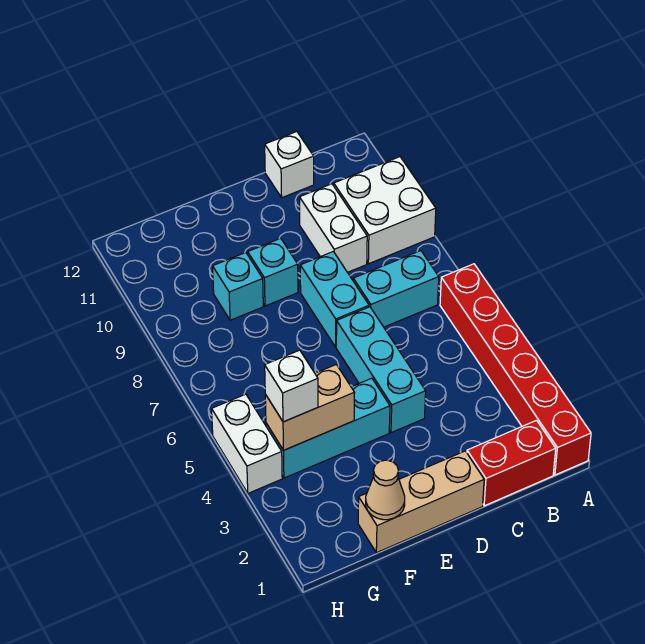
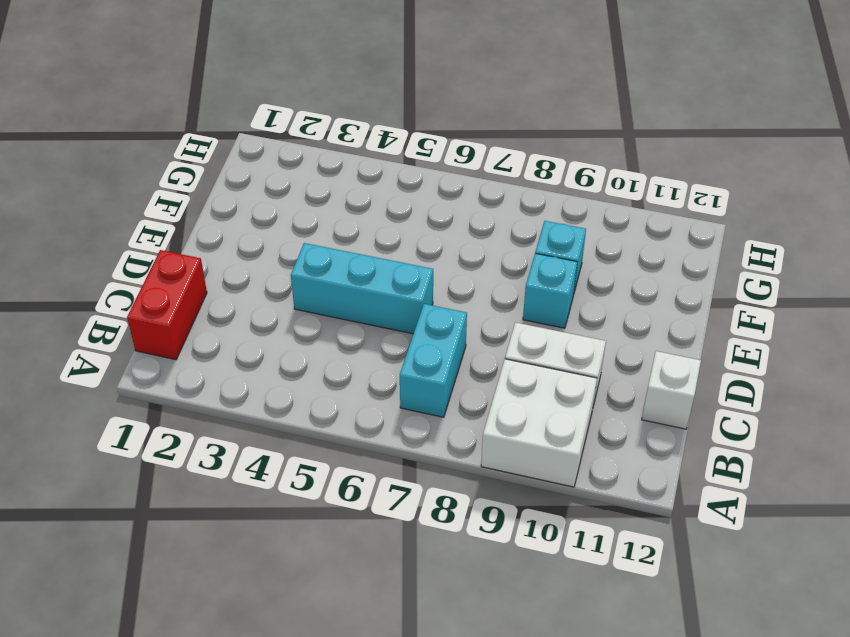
none -> red brick A1:A6 level 1
none -> tan brick D1:F1 level 1
none -> cyan brick D7:D8 level 1

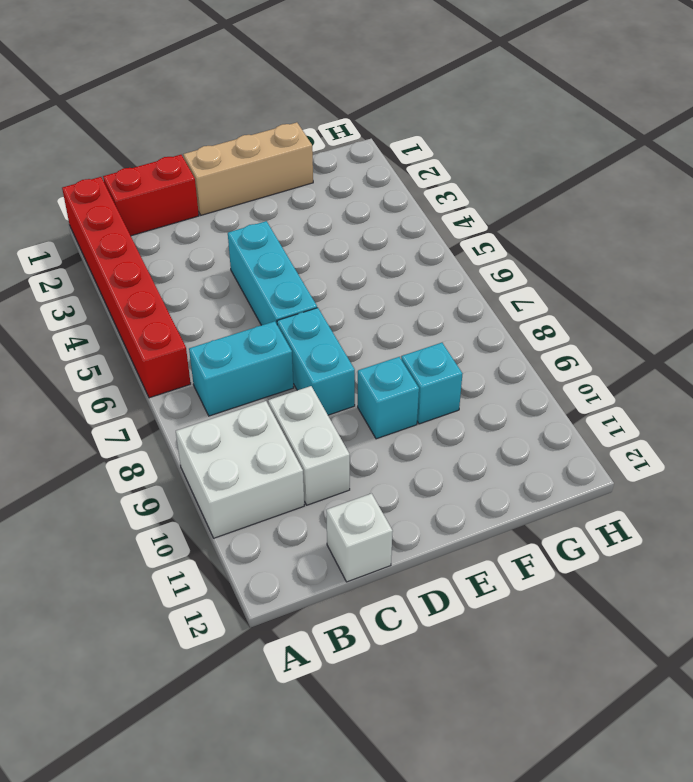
none -> cyan brick E4:G4 level 1
none -> white brick H4:H5 level 1
none -> tan cone F1 level 2

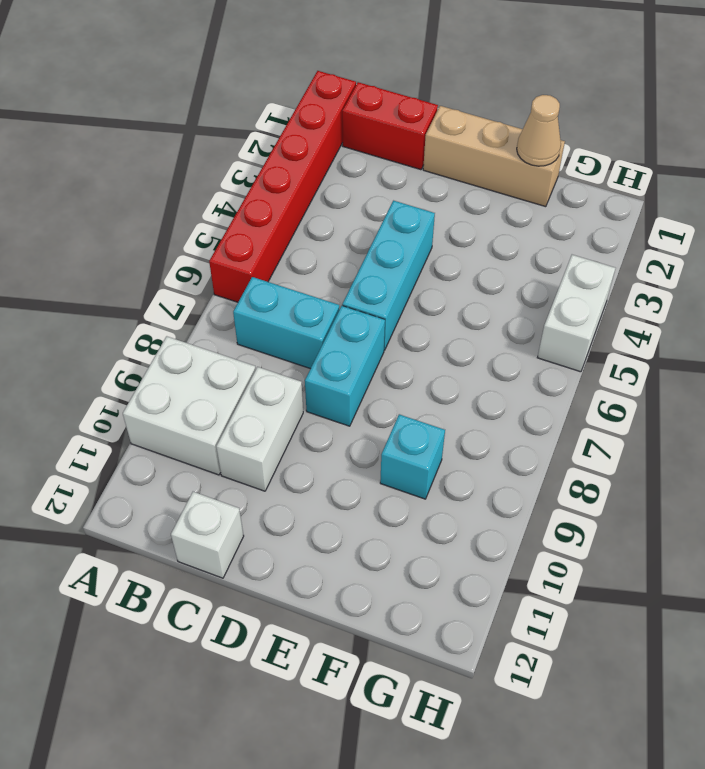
none -> cyan brick E4:G4 level 1
none -> cyan brick E9 level 1
none -> tan brick F4:G4 level 2

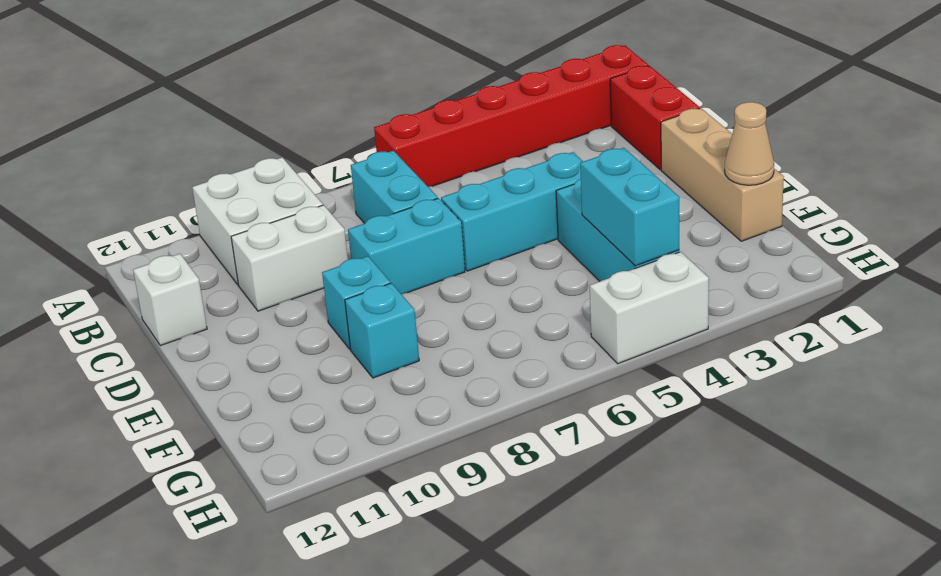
cyan brick F4:G4 level 2 -> tan brick F4:G4 level 2
none -> white brick G4 level 3

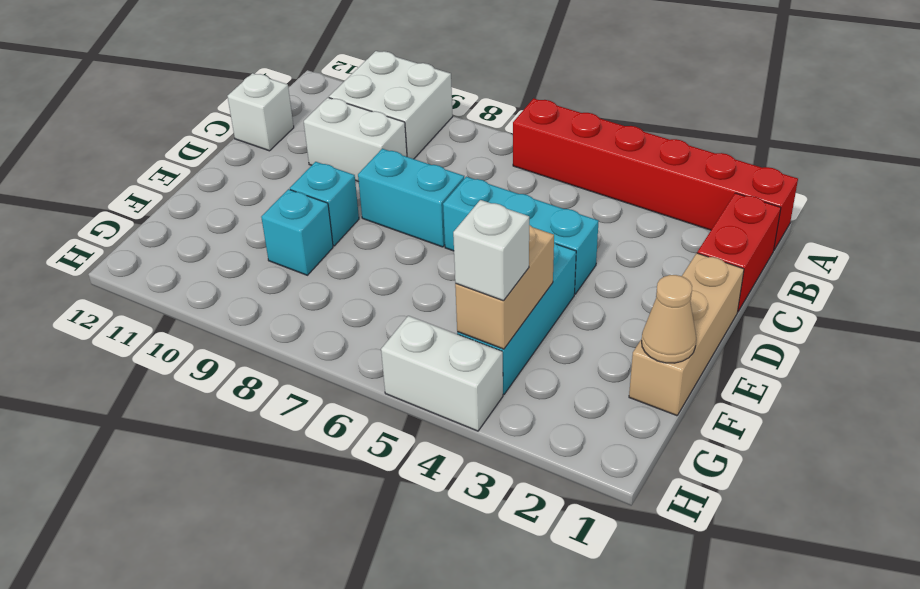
none -> cyan brick B7:C7 level 1

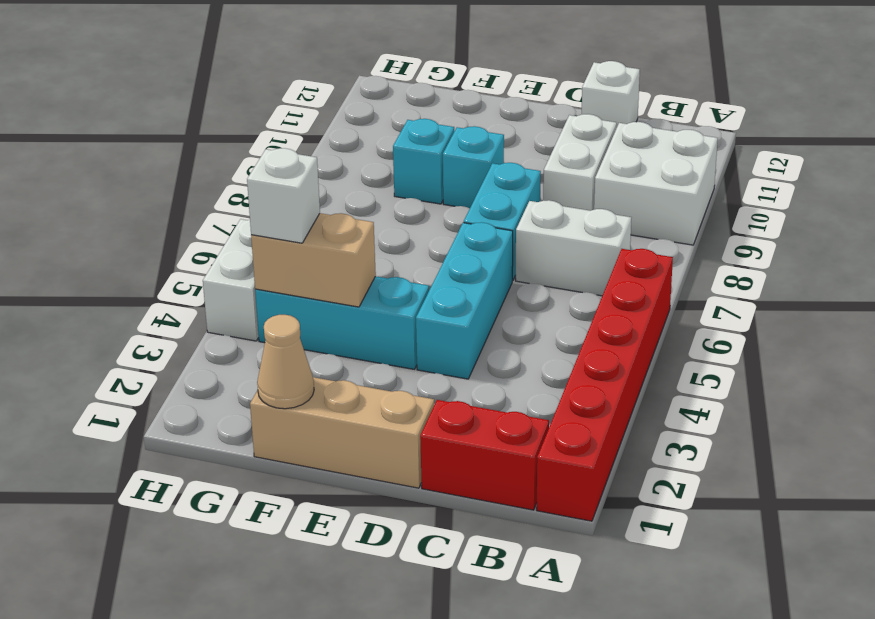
white brick B7:C7 level 1 -> cyan brick B7:C7 level 1

